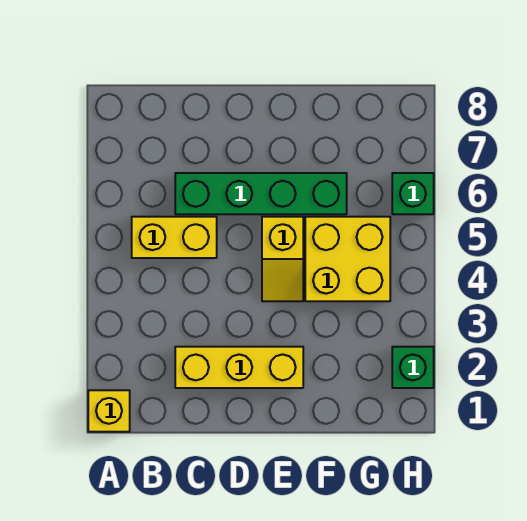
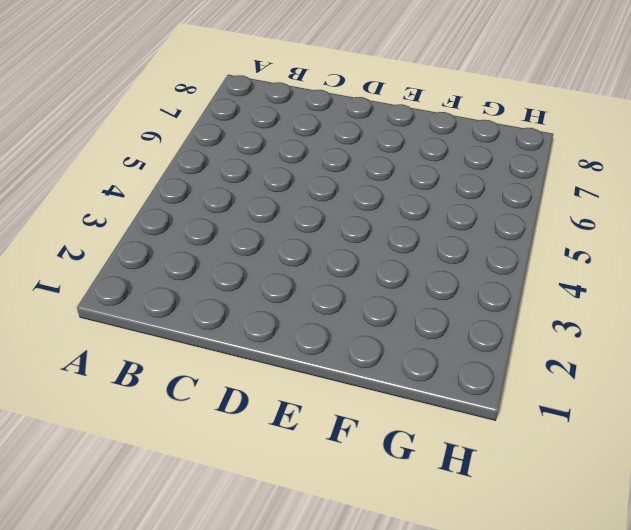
none -> yellow brick A1 level 1
none -> yellow brick B5:C5 level 1

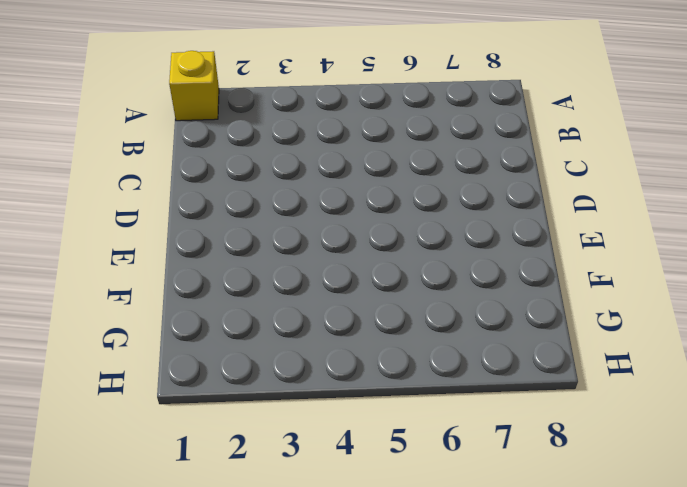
none -> yellow brick B5:C5 level 1
none -> yellow brick C2:E2 level 1

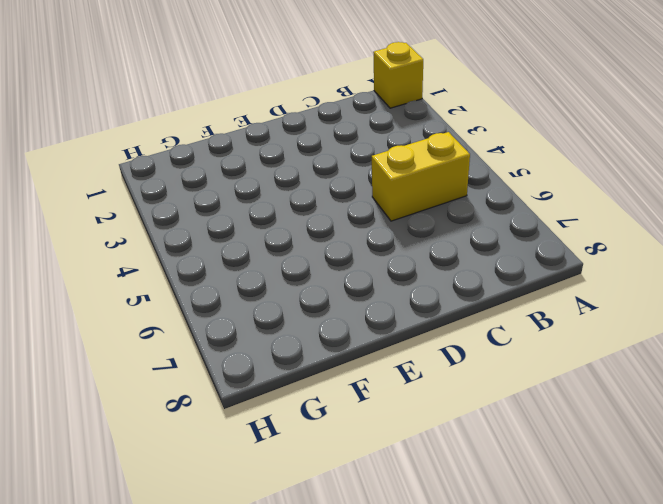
none -> yellow brick C2:E2 level 1
none -> green brick C6:F6 level 1

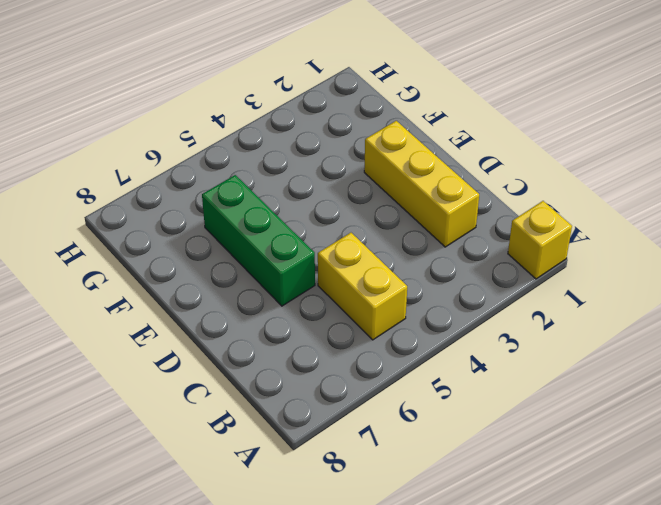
green brick D6:F6 level 1 -> green brick C6:F6 level 1
none -> yellow slope E4:E5 level 1 top 5
none -> yellow brick F4:G5 level 1

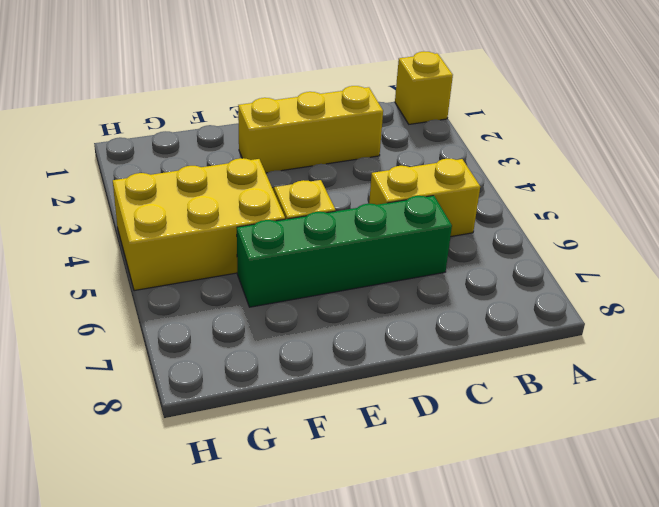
yellow brick F4:H5 level 1 -> yellow brick F4:G5 level 1
none -> green brick H2 level 1
none -> green brick H6 level 1

